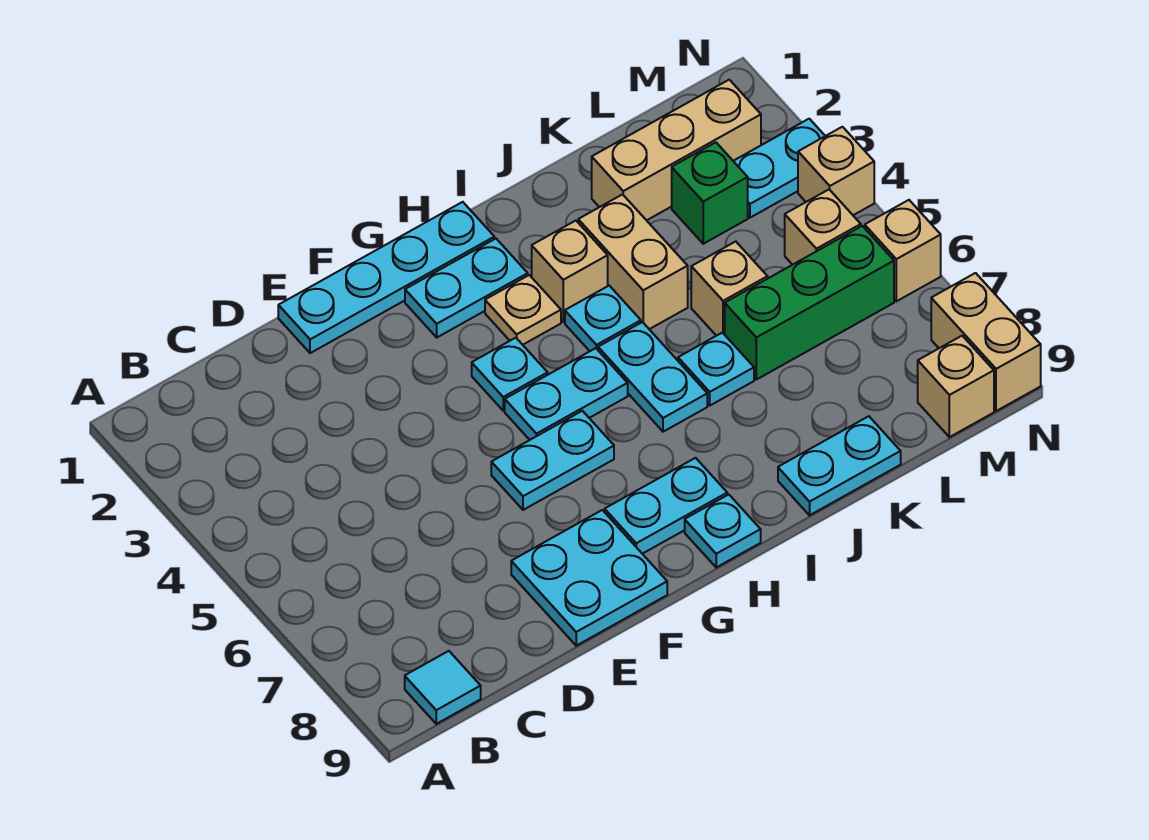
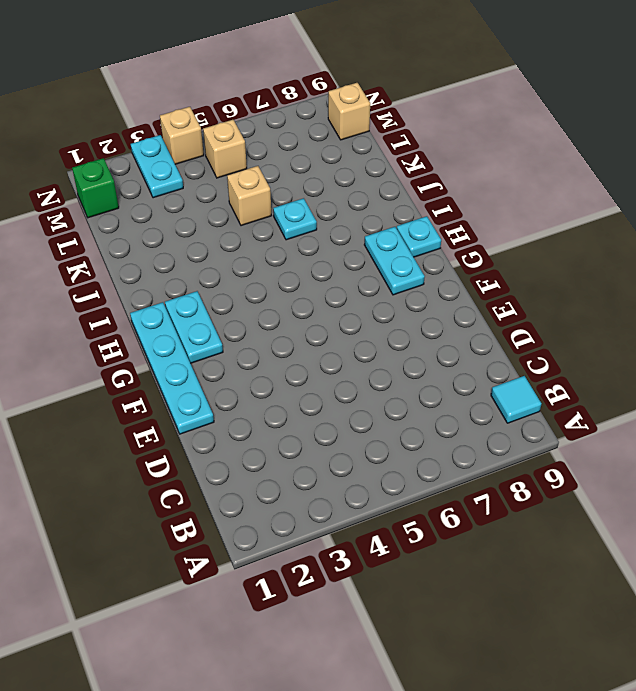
green brick M1 level 1 -> green brick L3 level 1
none -> cyan plate E8:F9 level 1
none -> cyan plate F6:G6 level 1
none -> cyan plate G4 level 1

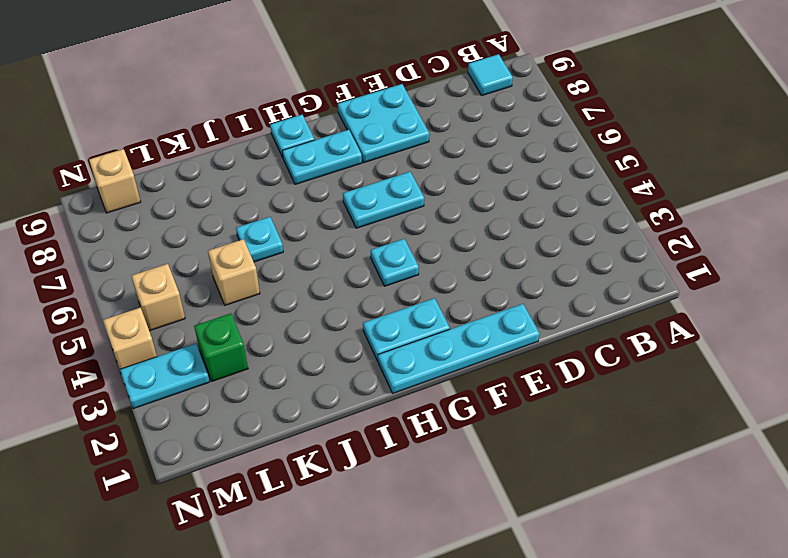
none -> cyan plate G5:H5 level 1
none -> tan plate H3 level 1
none -> tan brick I3 level 1

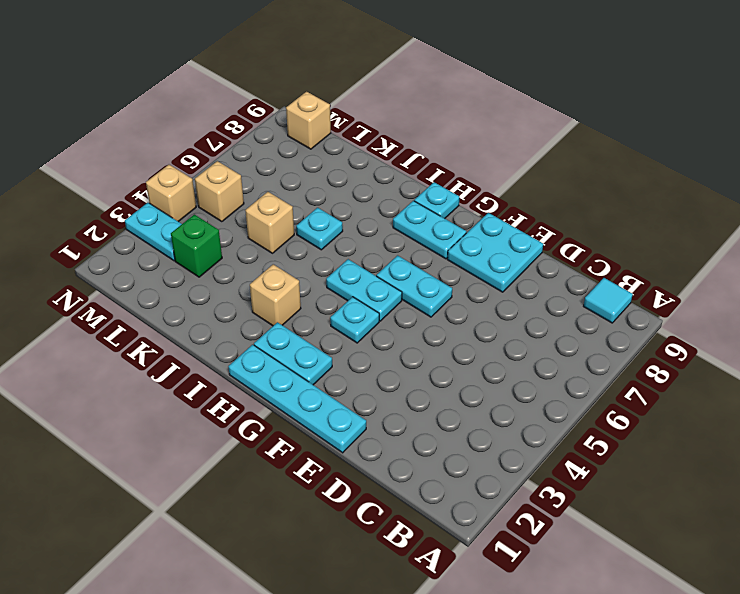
none -> tan plate H3 level 1
none -> cyan plate I4 level 1
none -> cyan plate I5:I6 level 1

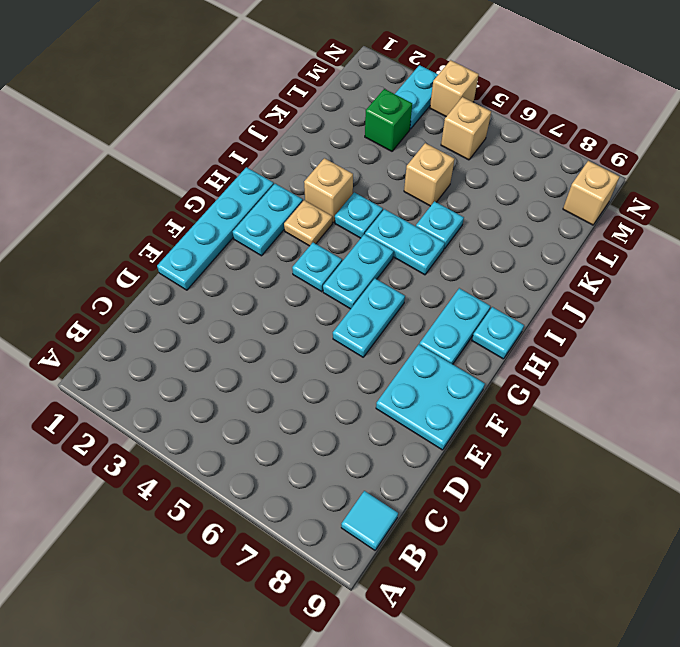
none -> tan brick J3:J4 level 1
none -> cyan plate J9:K9 level 1
none -> tan brick K2:M2 level 1

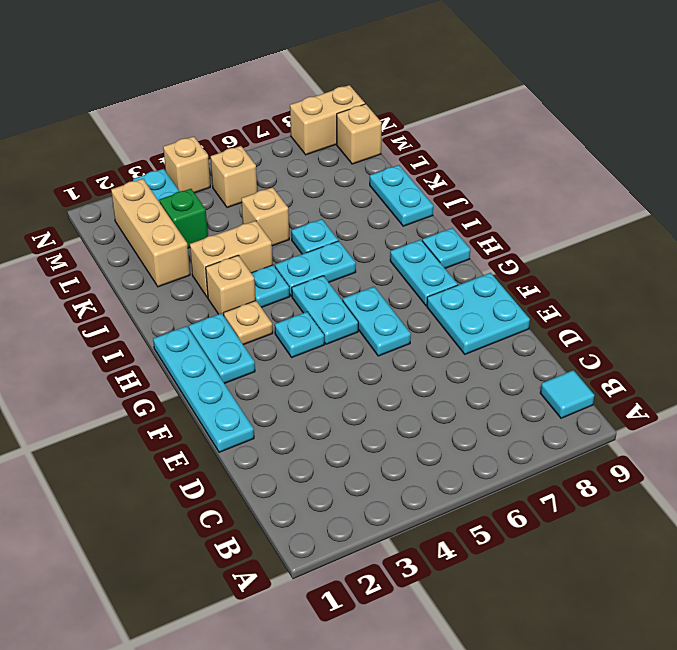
none -> green brick K6:M6 level 1
none -> tan brick N6 level 1

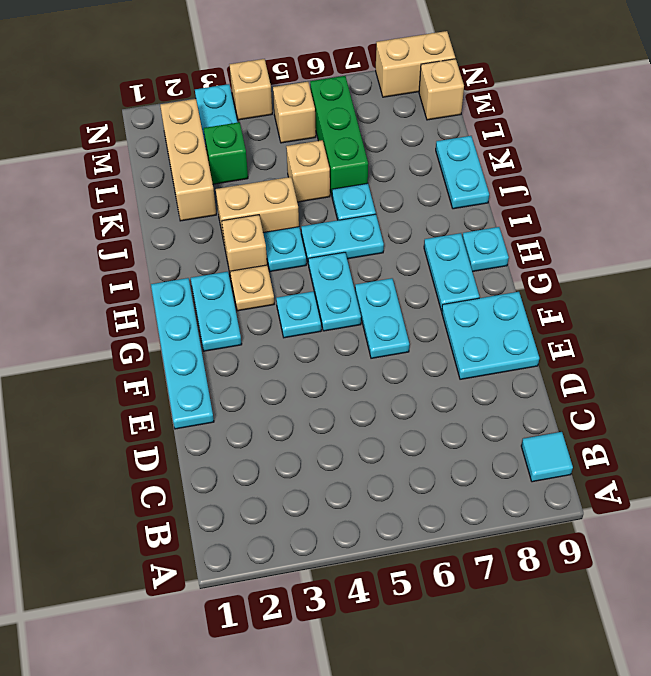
none -> tan brick N6 level 1

